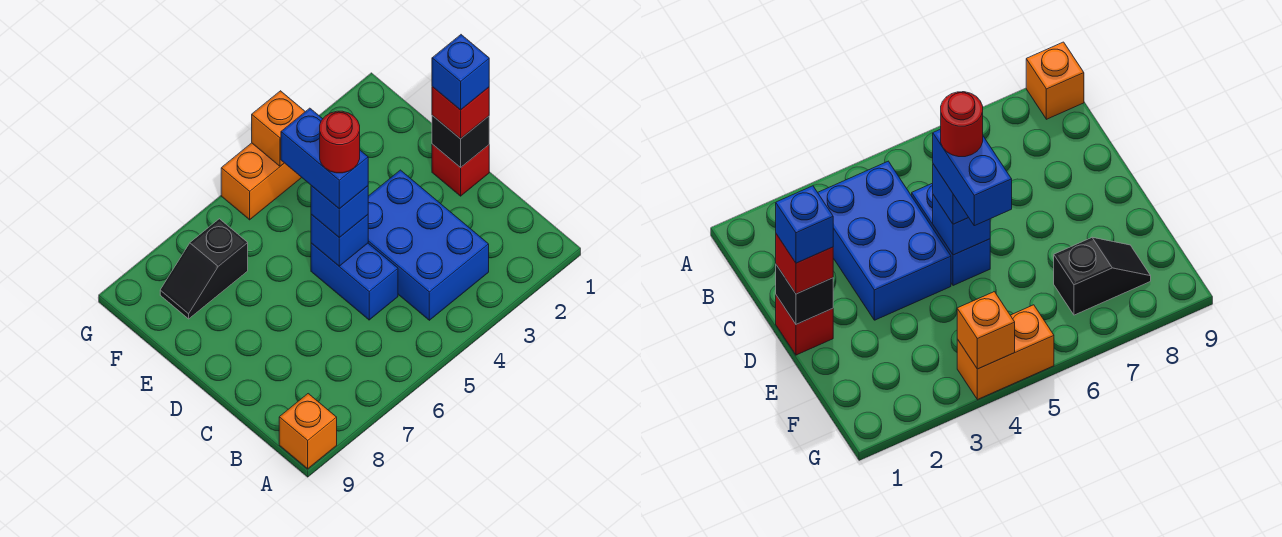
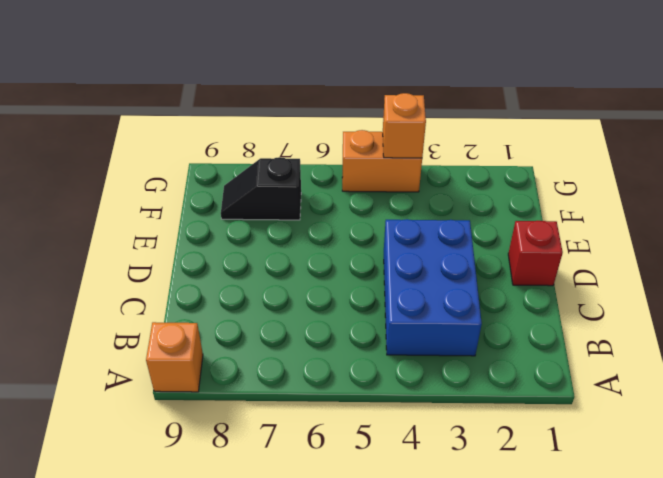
none -> blue brick C5:D5 level 1
none -> black brick D1 level 2
none -> blue brick D5 level 2

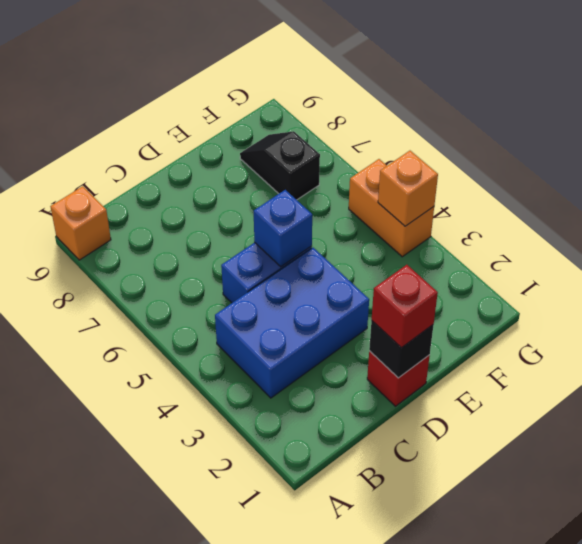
none -> blue brick D5 level 3
none -> blue brick D1 level 4
none -> blue brick D5:E5 level 4

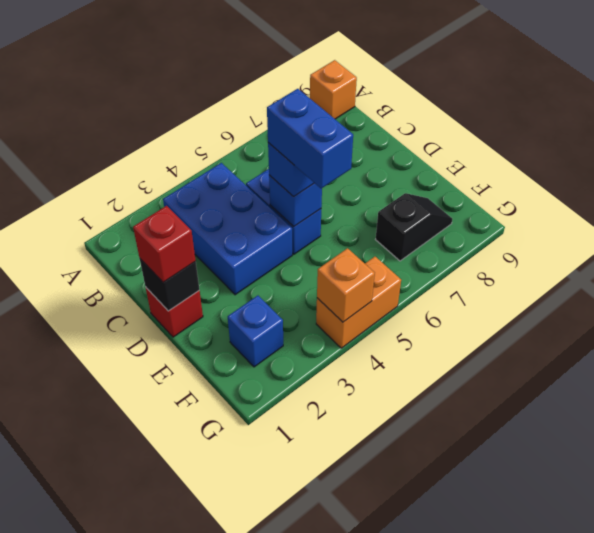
blue brick F2 level 1 -> blue brick D1 level 4
none -> red round brick D5 level 5

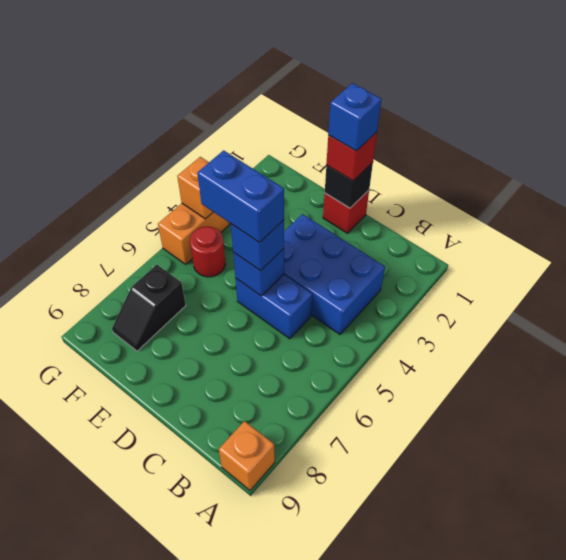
red round brick F5 level 1 -> red round brick D5 level 5

